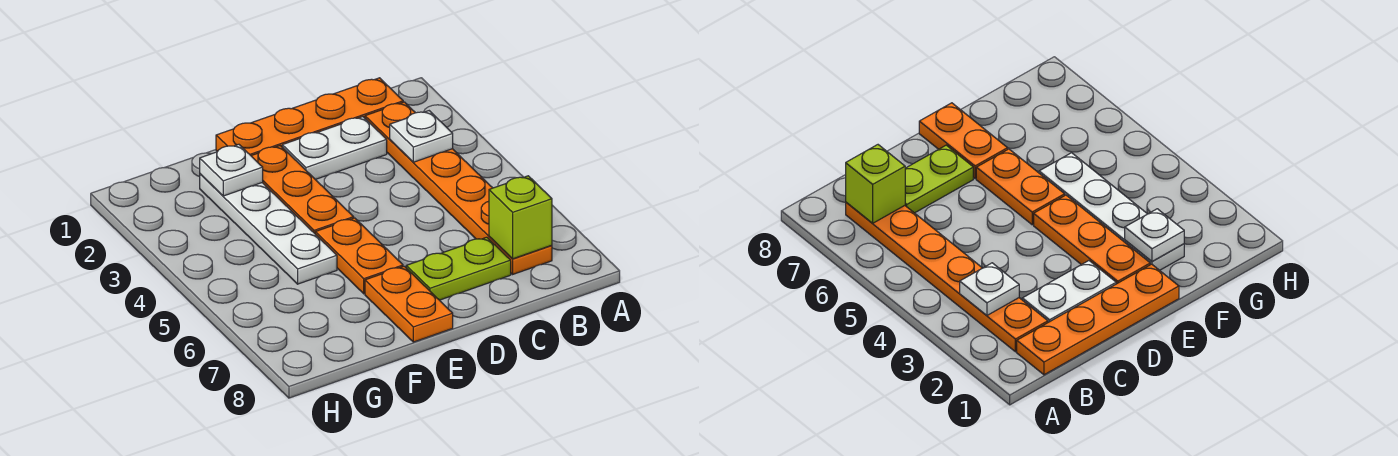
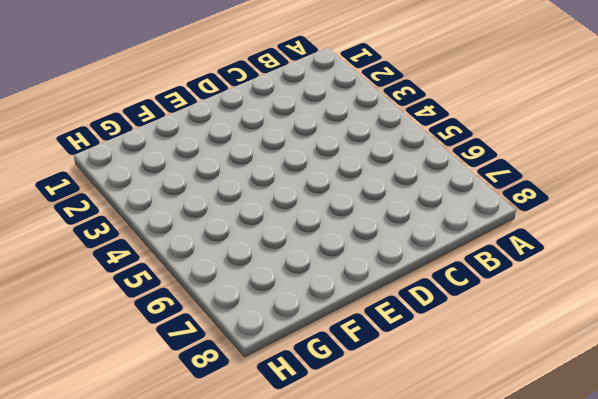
none -> orange plate B1:E1 level 1
none -> orange plate B2:B7 level 1

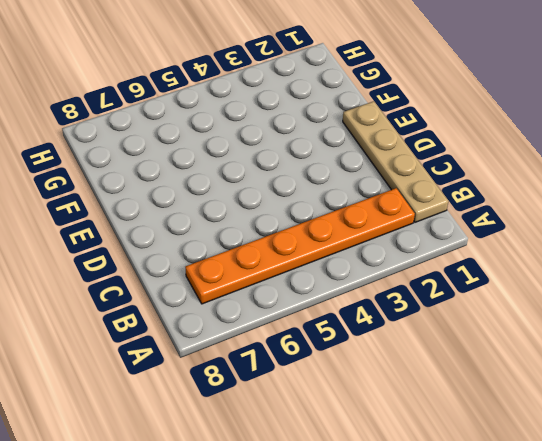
tan plate B1:E1 level 1 -> orange plate B1:E1 level 1
none -> white plate C2:D2 level 1
none -> lime plate C7:D7 level 1

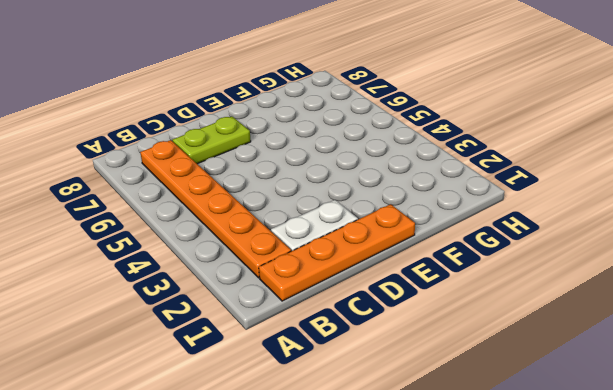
none -> orange plate E2:E4 level 1
none -> orange plate E5:E6 level 1

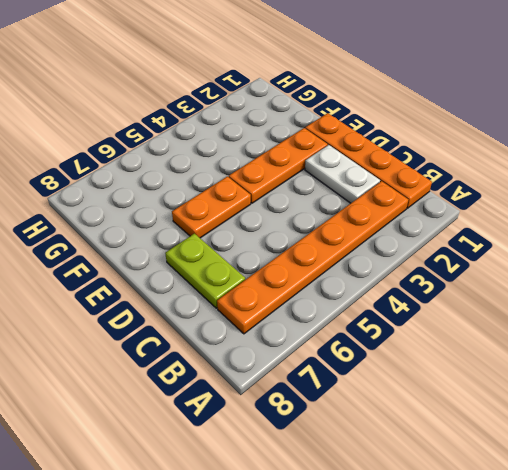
none -> orange plate E7:E8 level 1
none -> white plate F2:F5 level 1

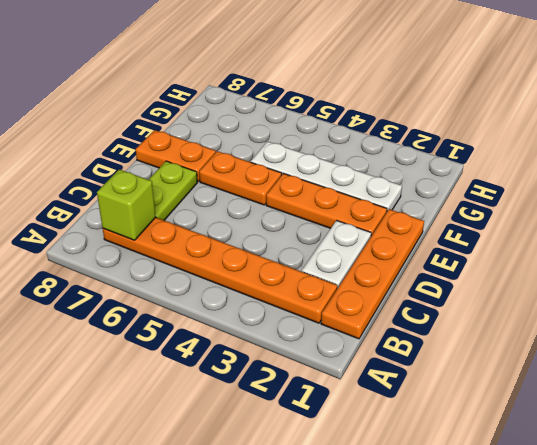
none -> white plate B3 level 2
none -> white plate F2 level 2

